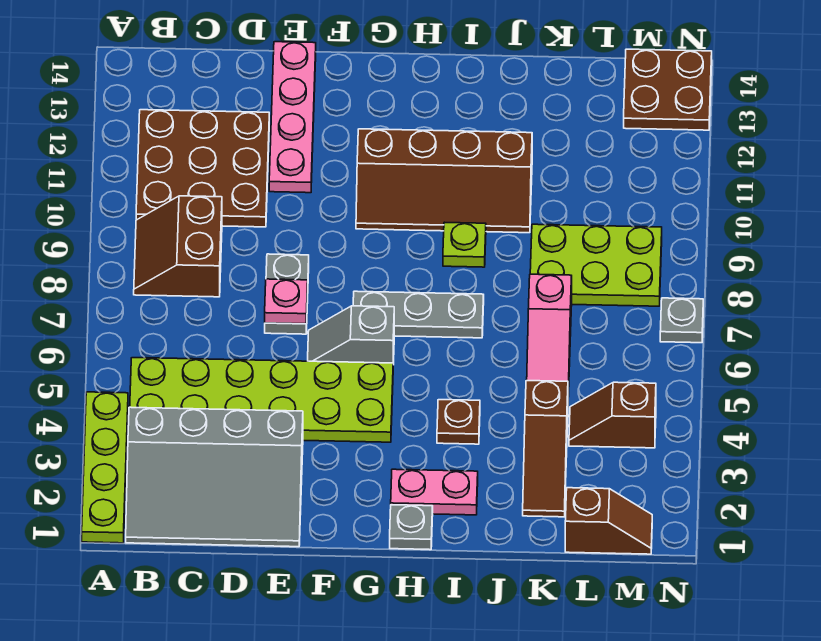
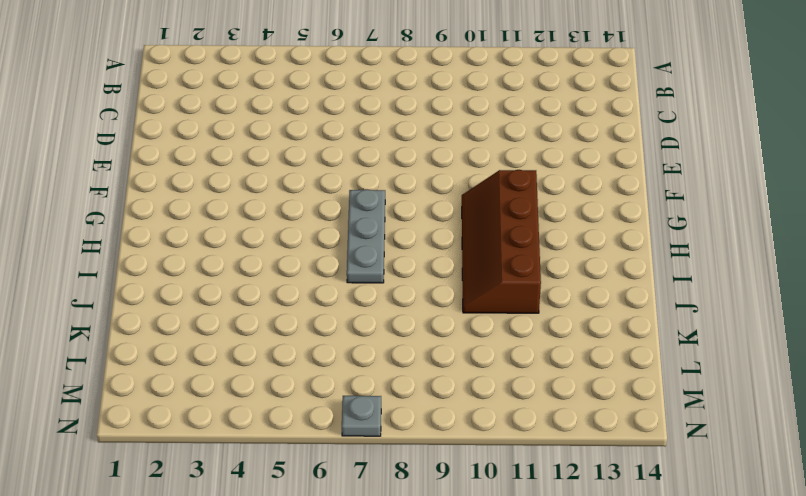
none -> lime plate A1:A4 level 1
none -> grey slope B1:E3 level 1 top 3
none -> lime plate B4:G5 level 1

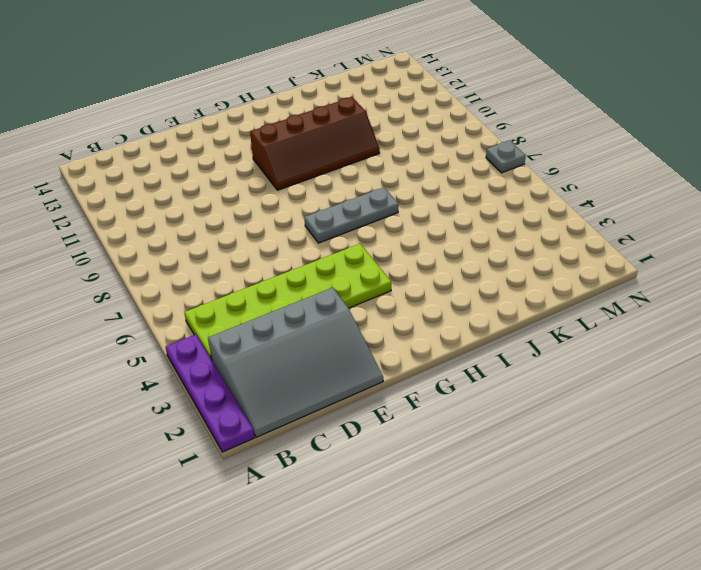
purple plate A1:A4 level 1 -> lime plate A1:A4 level 1
none -> brown slope B8:C9 level 1 top C
none -> brown plate B10:D12 level 1
none -> grey plate E7:E8 level 1

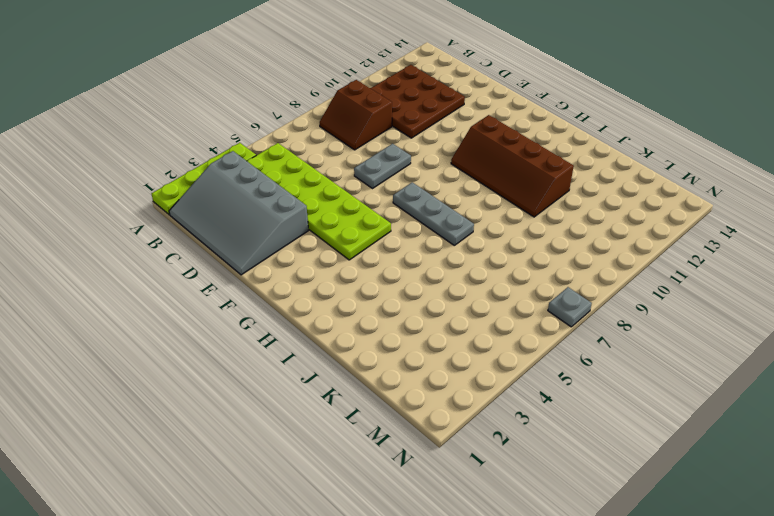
brown slope B8:C9 level 1 top 9 -> brown slope B8:C9 level 1 top C
none -> pink plate E11:E14 level 1
none -> grey slope F6:G6 level 1 top G
none -> grey plate H1 level 1

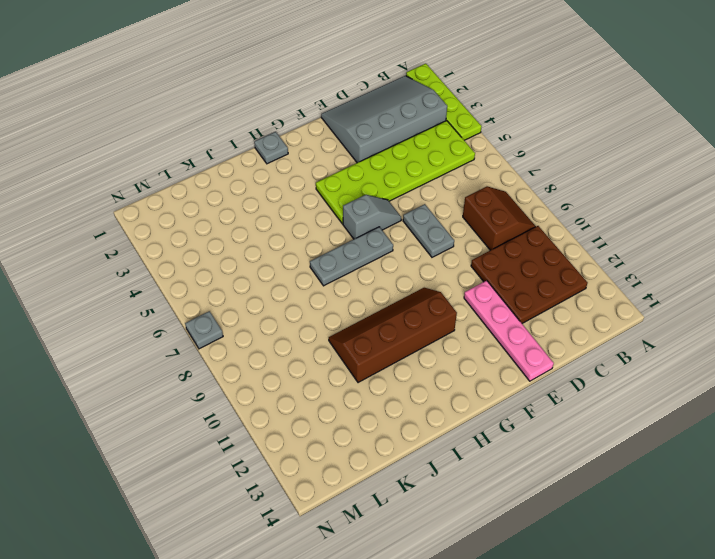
none -> pink plate H2:I2 level 1
none -> brown plate I4 level 1
none -> lime plate I9 level 1

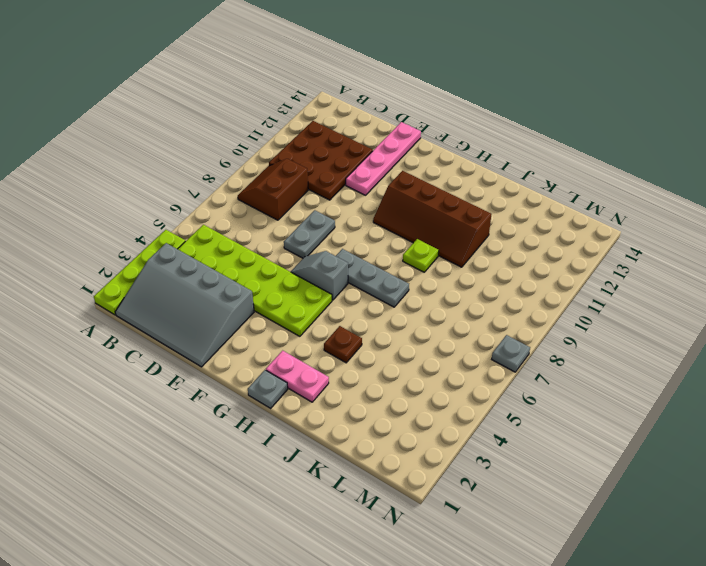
none -> brown slope K2:K4 level 1 top 4
none -> pink slope K5:K7 level 1 top 7
none -> lime plate K8:M9 level 1

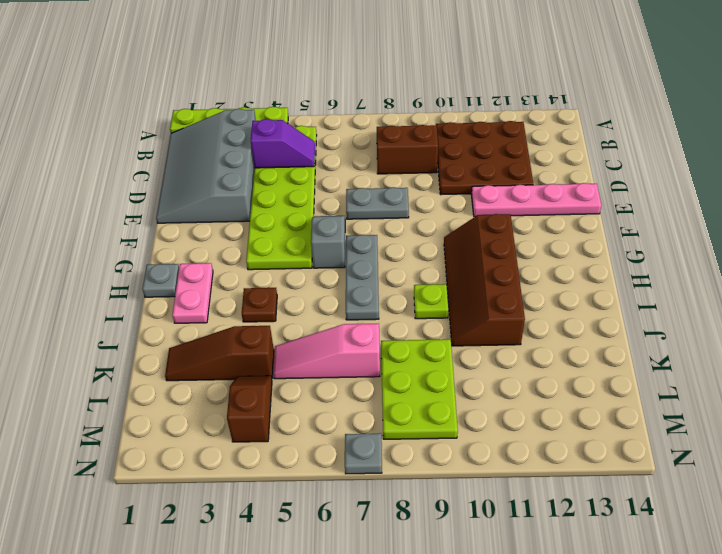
purple slope C4:C5 level 2 top 4 -> none
none -> brown slope L1:M1 level 1 top L
none -> brown plate M13:N14 level 1
none -> pink plate E7 level 2

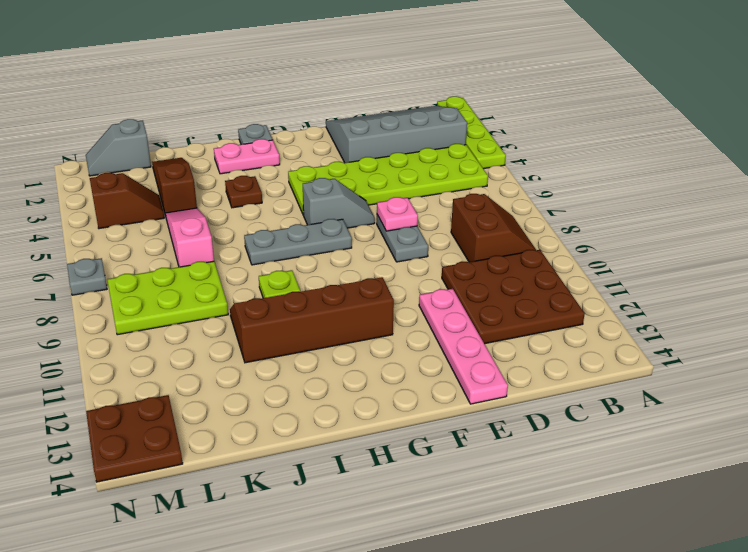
grey slope L1:M1 level 1 top L -> brown slope L1:M1 level 1 top L

